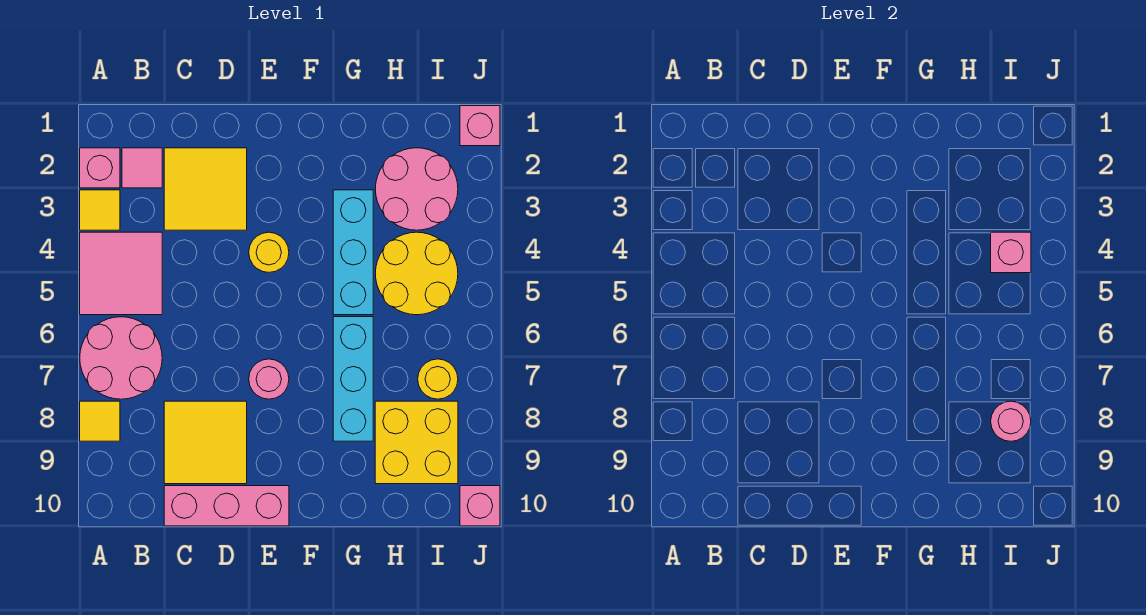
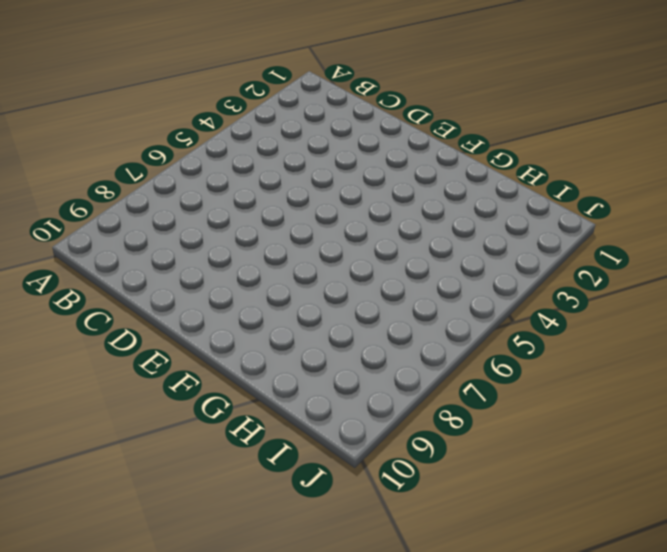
none -> pink brick A2 level 1
none -> yellow tile A3 level 1
none -> pink tile A4:B5 level 1

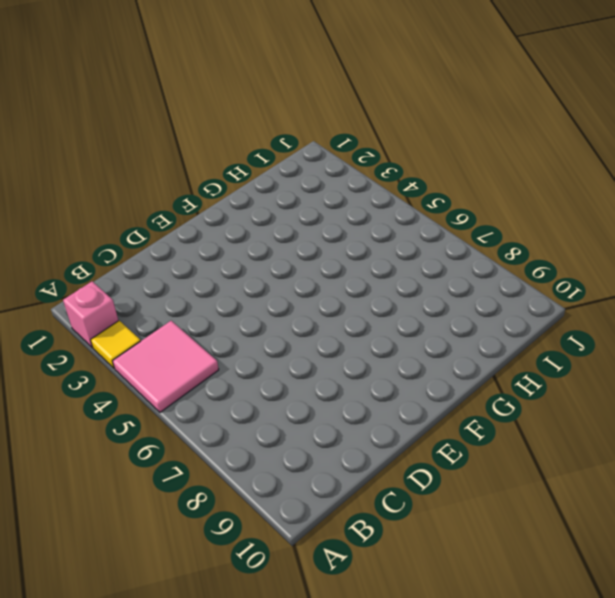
none -> pink round brick A6:B7 level 1
none -> yellow tile A8 level 1
none -> pink tile B2 level 1

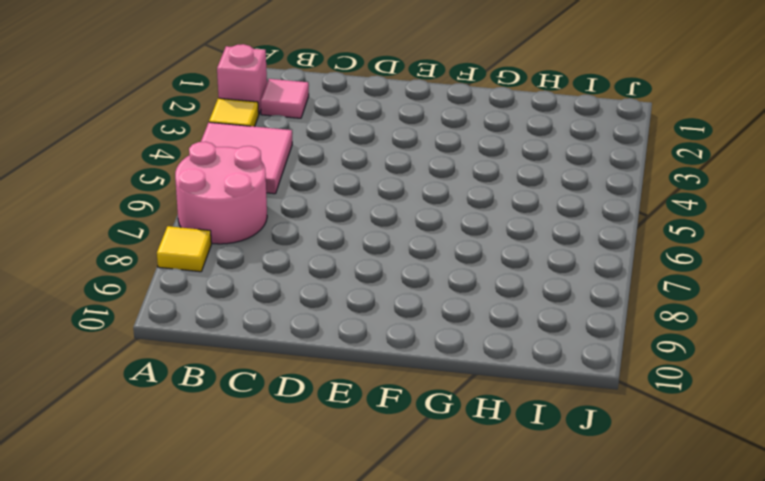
none -> yellow tile C2:D3 level 1
none -> yellow tile C8:D9 level 1
none -> pink brick C10:E10 level 1

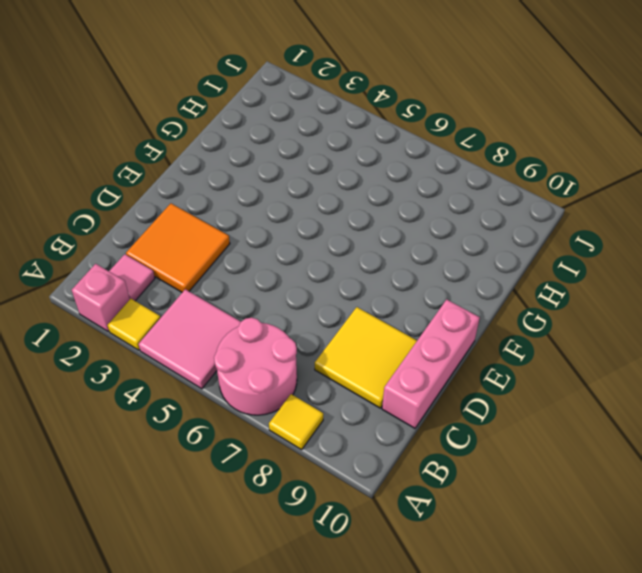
orange tile C2:D3 level 1 -> yellow tile C2:D3 level 1
none -> yellow round brick E4 level 1
none -> pink round brick E7 level 1
none -> cyan brick G3:G5 level 1

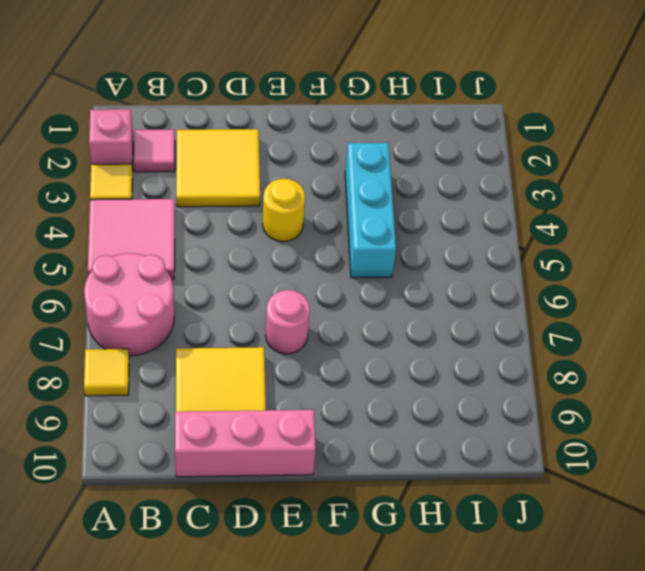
none -> cyan brick G6:G8 level 1
none -> pink round brick H2:I3 level 1
none -> yellow round brick H4:I5 level 1

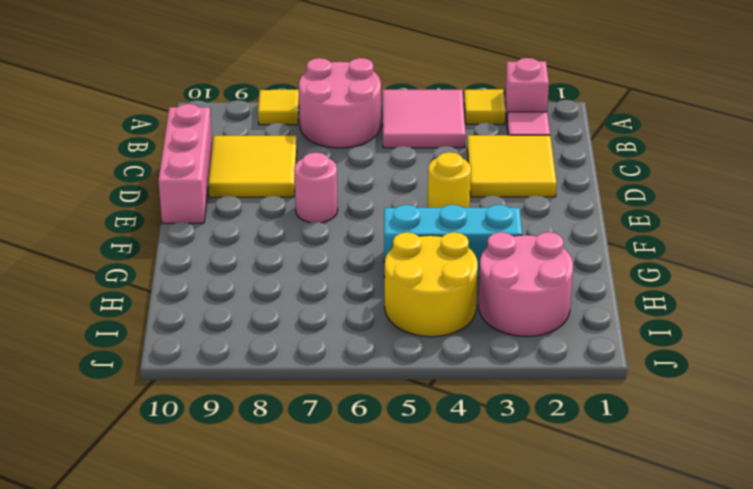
none -> cyan brick G6:G8 level 1
none -> yellow brick H8:I9 level 1
none -> yellow round brick I7 level 1

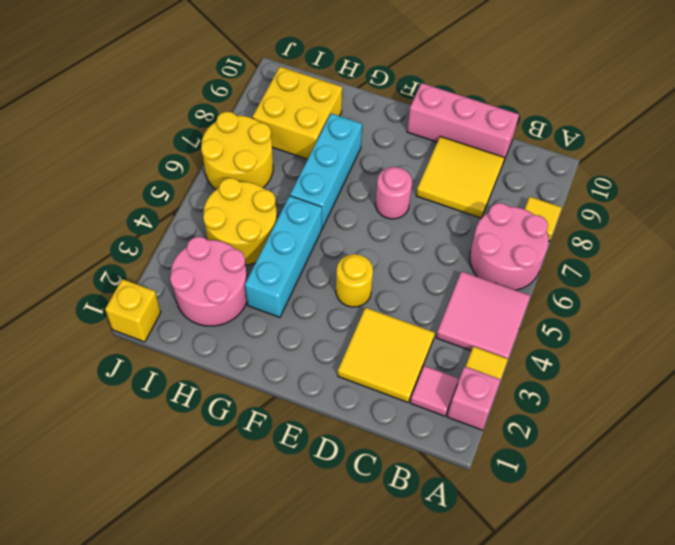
yellow round brick I6:J7 level 1 -> yellow round brick I7 level 1
yellow brick J1 level 1 -> pink brick J1 level 1
none -> pink brick J10 level 1
none -> pink brick I4 level 2
none -> pink round brick I8 level 2

